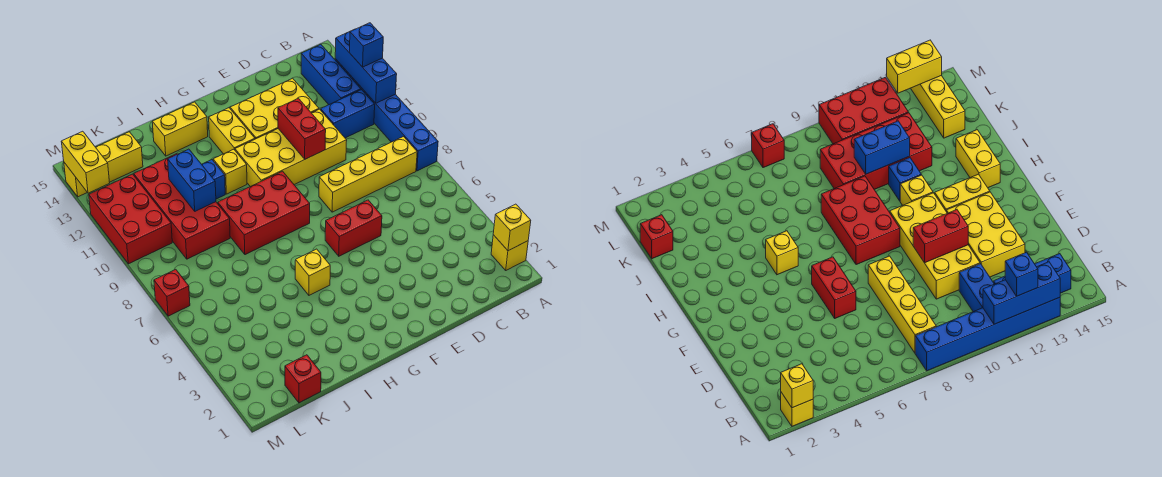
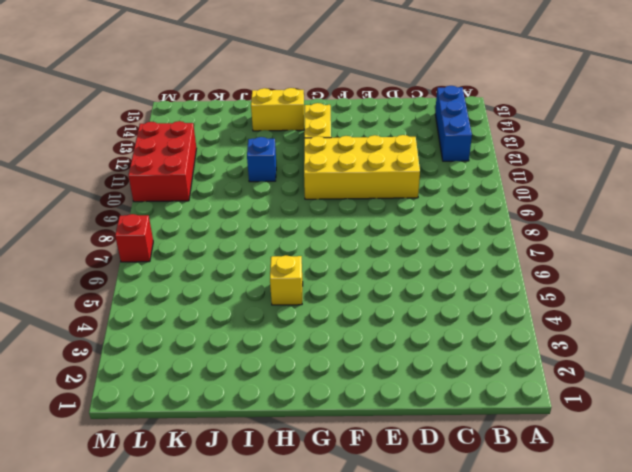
none -> yellow brick A2 level 1
none -> blue brick A8:A13 level 1
none -> yellow brick B8:E8 level 1

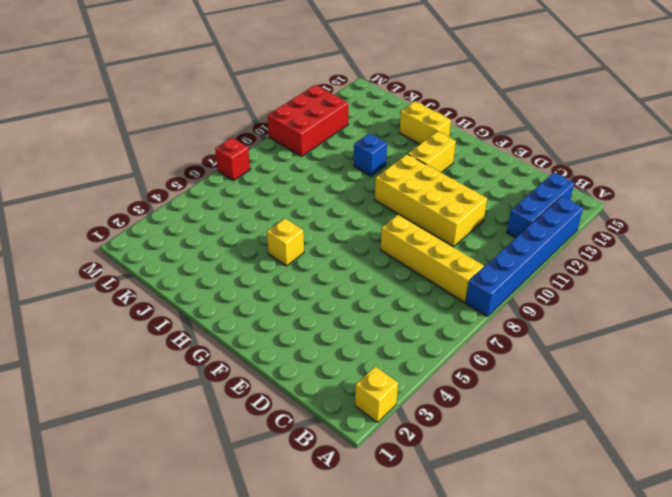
none -> blue brick B11:C11 level 1
none -> yellow brick D12:F13 level 1
none -> red brick E6:F6 level 1

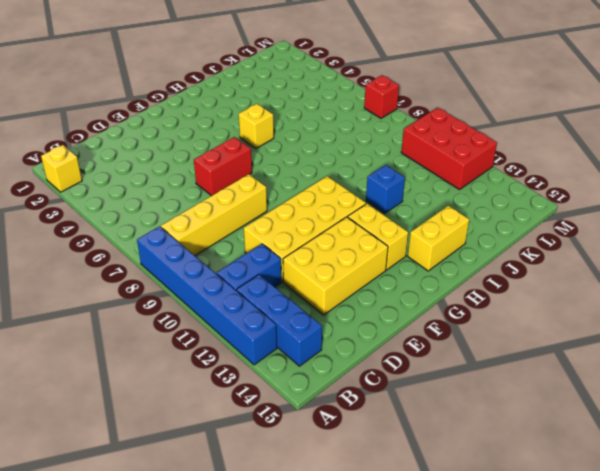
none -> red brick G8:I9 level 1
none -> yellow brick H11 level 1
none -> red brick J9:K12 level 1

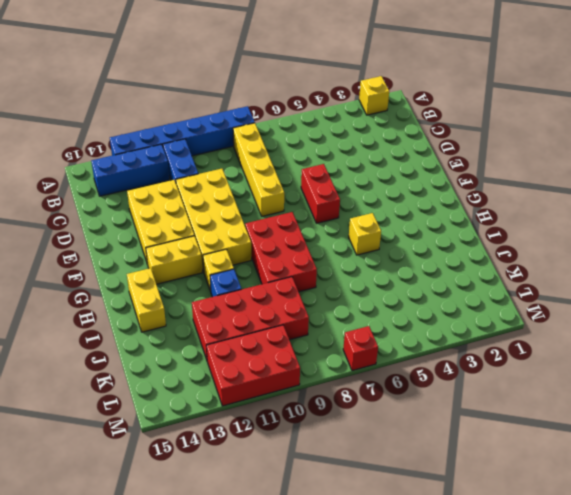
none -> red brick K1 level 1
none -> yellow brick K14:M14 level 1
none -> yellow brick A2 level 2

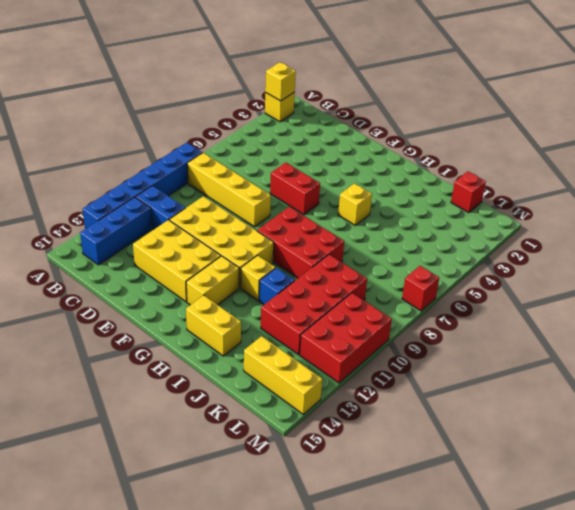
none -> blue brick A11:A13 level 2
none -> red brick E10:E11 level 2
none -> blue brick J10:J11 level 2

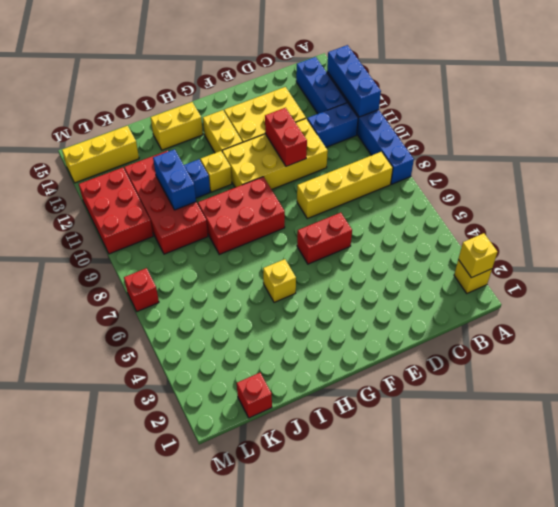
none -> yellow brick M13:M14 level 2
none -> blue brick A12 level 3

